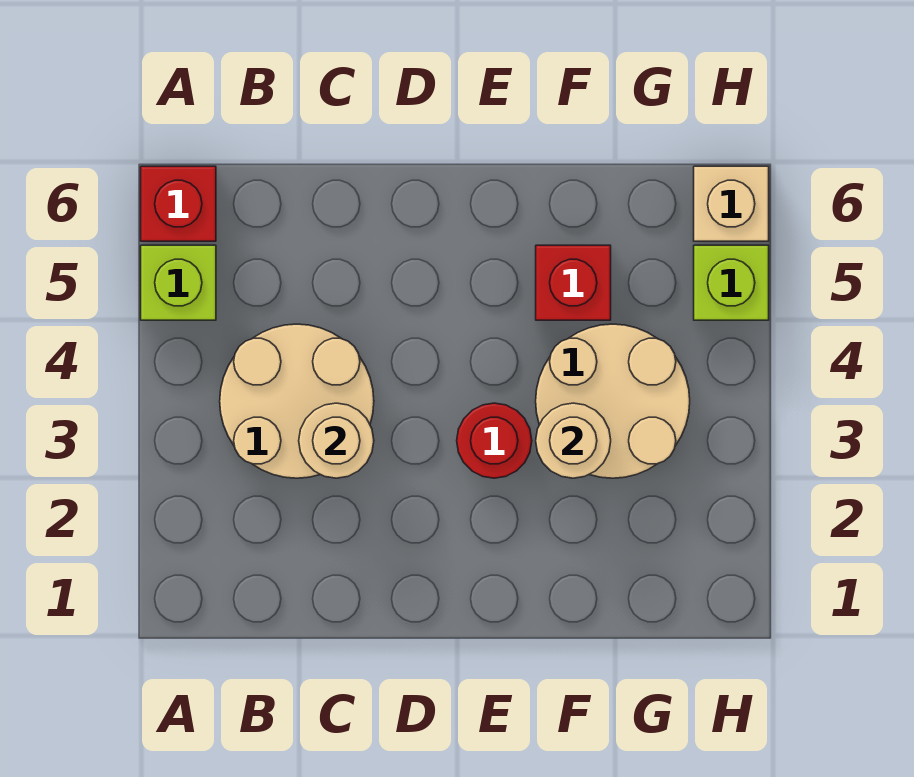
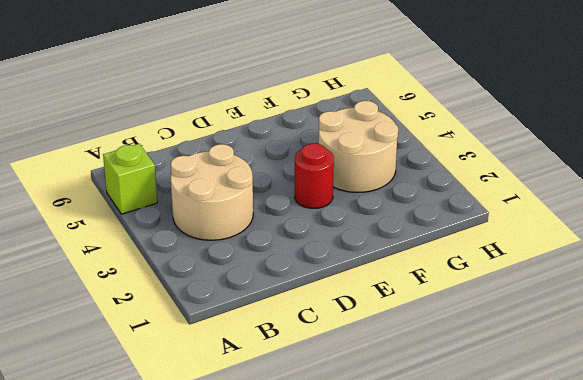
none -> red brick A6 level 1
none -> red brick F5 level 1

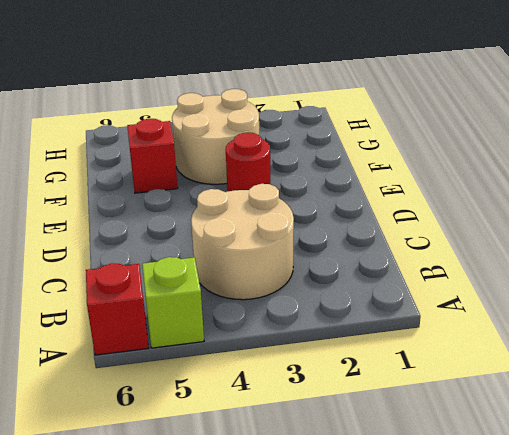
none -> lime brick H5 level 1
none -> tan brick H6 level 1

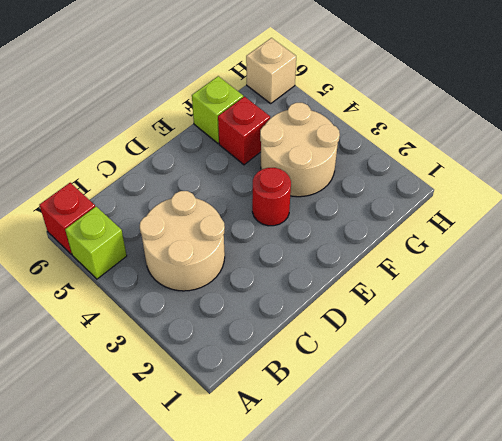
lime brick F6 level 1 -> lime brick H5 level 1
none -> tan round brick C3 level 2
none -> tan round brick F3 level 2

